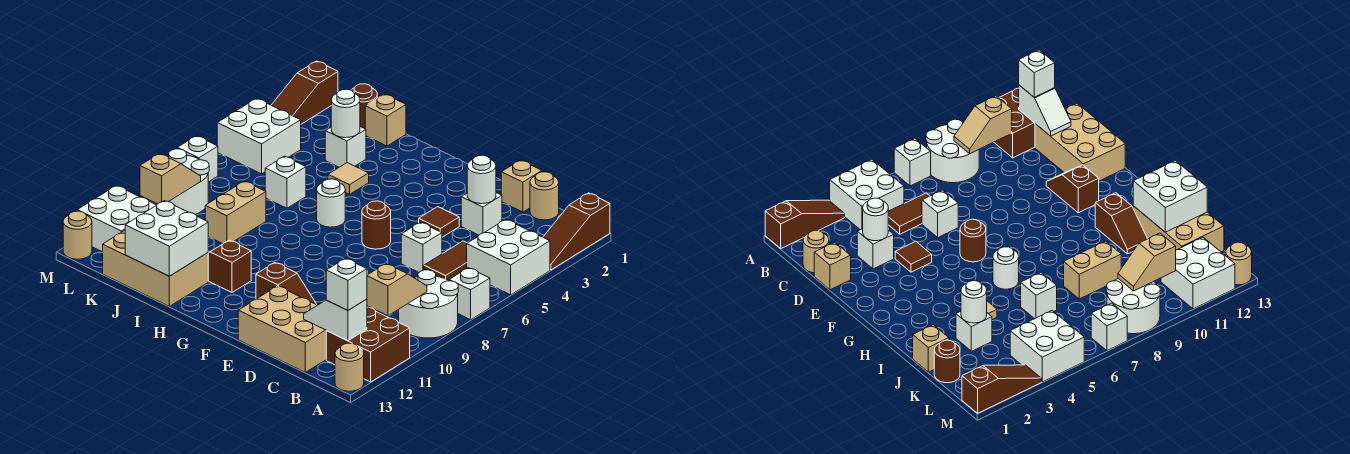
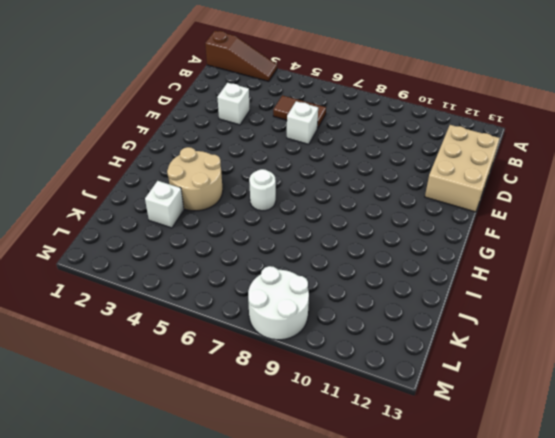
tan round brick H3:I4 level 1 -> tan tile I4 level 1
none -> white brick A4:B5 level 1
none -> white brick A7 level 1
none -> white round brick A8:B9 level 1
none -> brown brick A11:B12 level 1

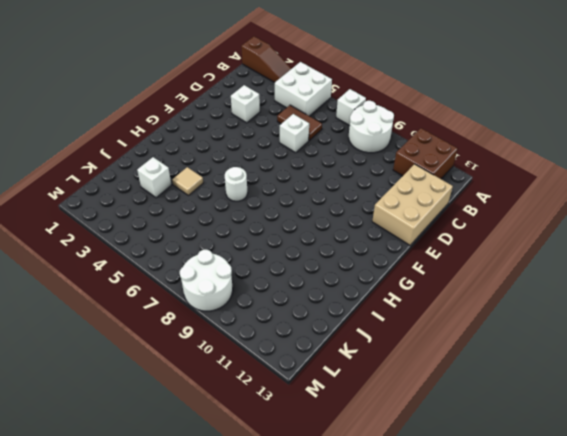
none -> tan round brick A13 level 1
none -> tan round brick C1 level 1
none -> tan brick D1 level 1
none -> brown tile E4 level 1

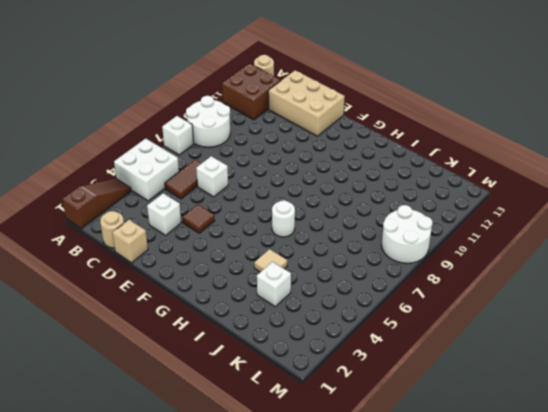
none -> brown slope E11:F11 level 1 top F
none -> brown round brick F6 level 1
none -> brown slope H11:I11 level 1 top H
none -> tan brick I12:K13 level 1

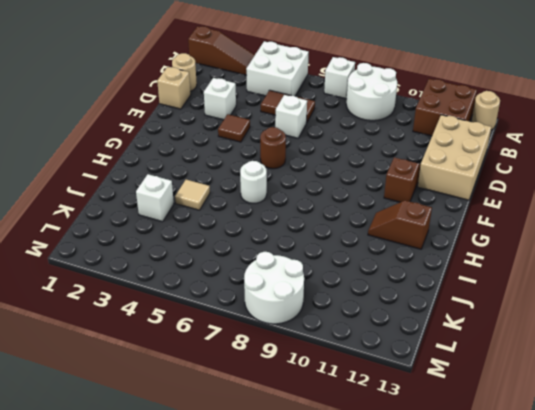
brown slope H11:H12 level 1 top 12 -> brown slope H11:I11 level 1 top H
none -> tan brick I12:K13 level 1
none -> tan brick J1 level 1
none -> white brick J6 level 1
none -> tan brick J8:J9 level 1

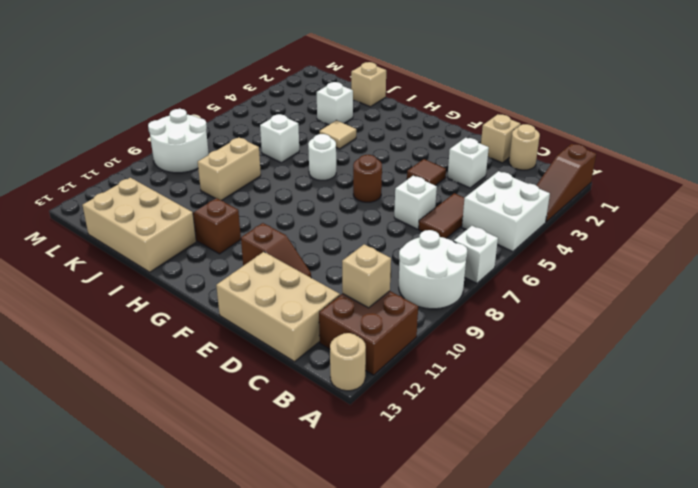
tan brick B11 level 2 -> none
none -> brown round brick K1 level 1
none -> white brick L4:M5 level 1
none -> white brick L11:M12 level 1
none -> brown slope M1:M3 level 1 top 1

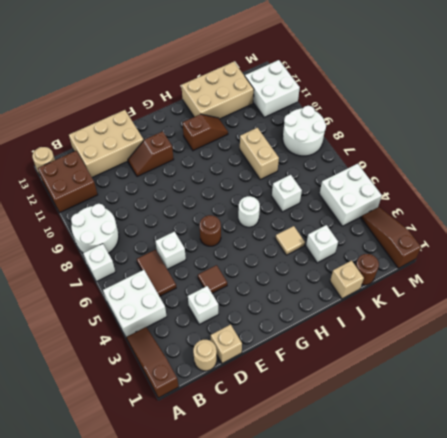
none -> white brick M7 level 1
none -> tan round brick M13 level 1
none -> tan slope B9:B10 level 2 top 10
none -> white slope B12:C12 level 2 top B

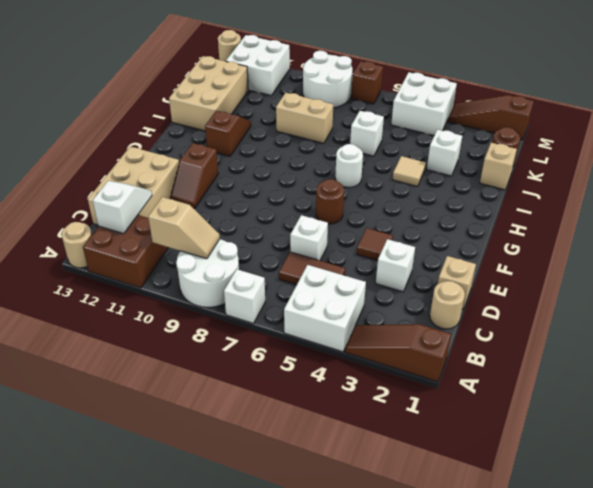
brown brick M7 level 1 -> white brick M7 level 1
none -> white round brick D3 level 2
none -> white brick I12:J13 level 2
none -> white round brick J3 level 2
none -> tan slope L9:L10 level 2 top 10

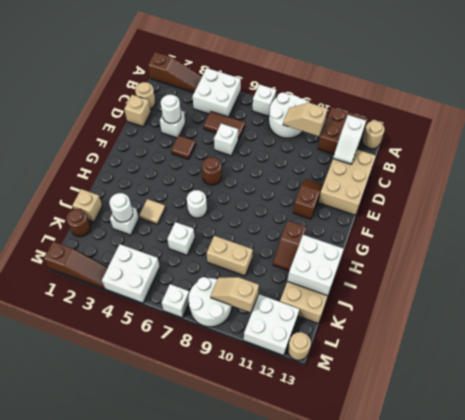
none -> white brick B12 level 3

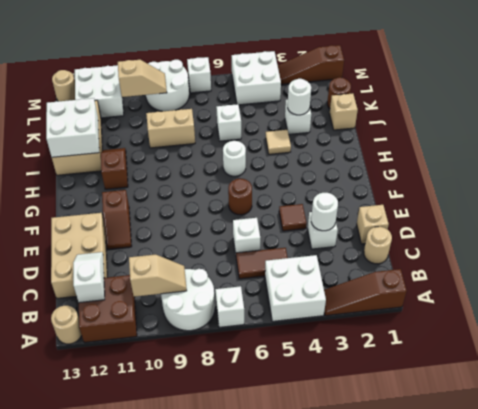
none -> white brick B12 level 3

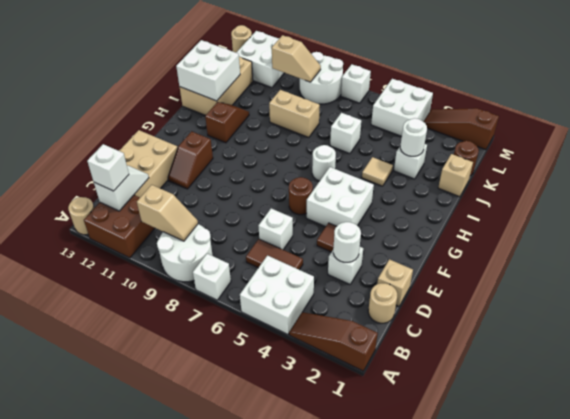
white brick F4:G5 level 1 -> none

